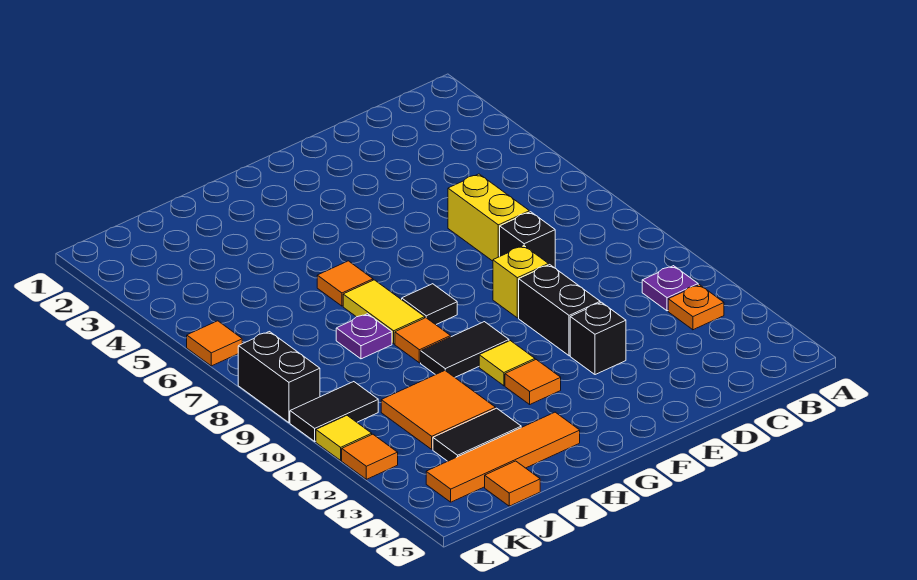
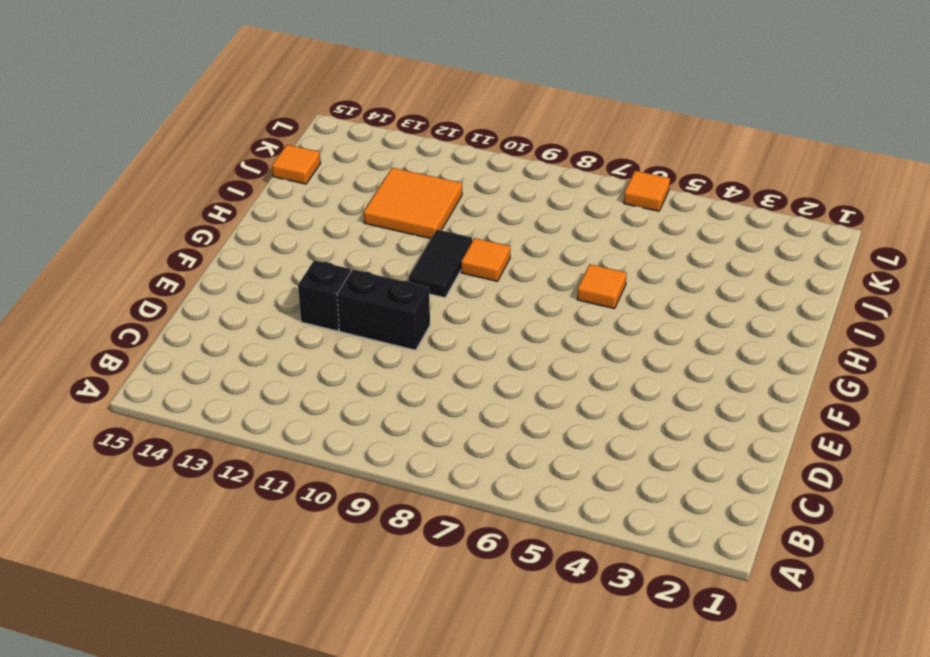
none -> purple plate B11 level 1
none -> orange plate B12 level 1
none -> yellow brick D6:D7 level 1

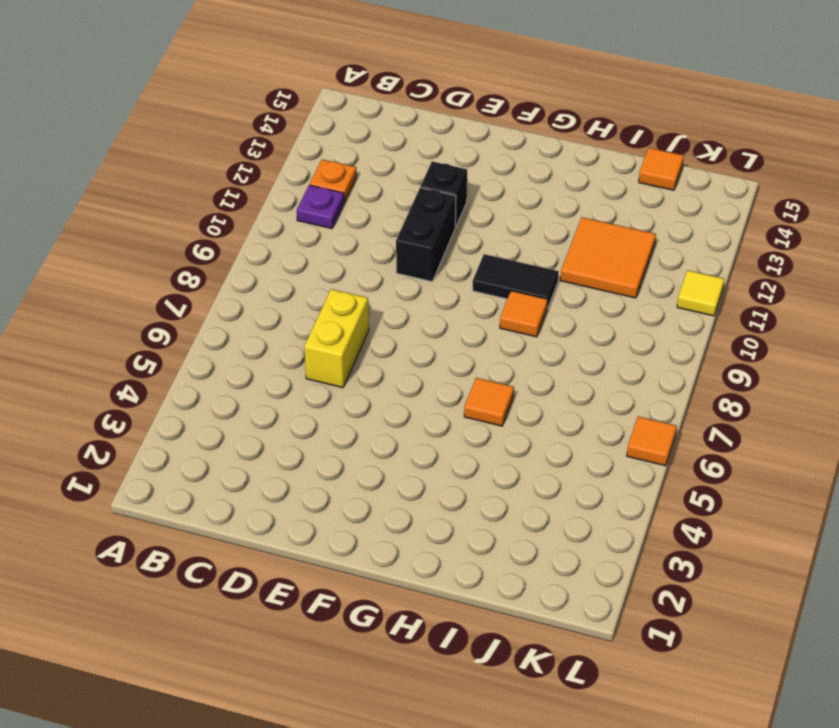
none -> black brick D8 level 1
none -> yellow brick E9 level 1
none -> black tile G8 level 1

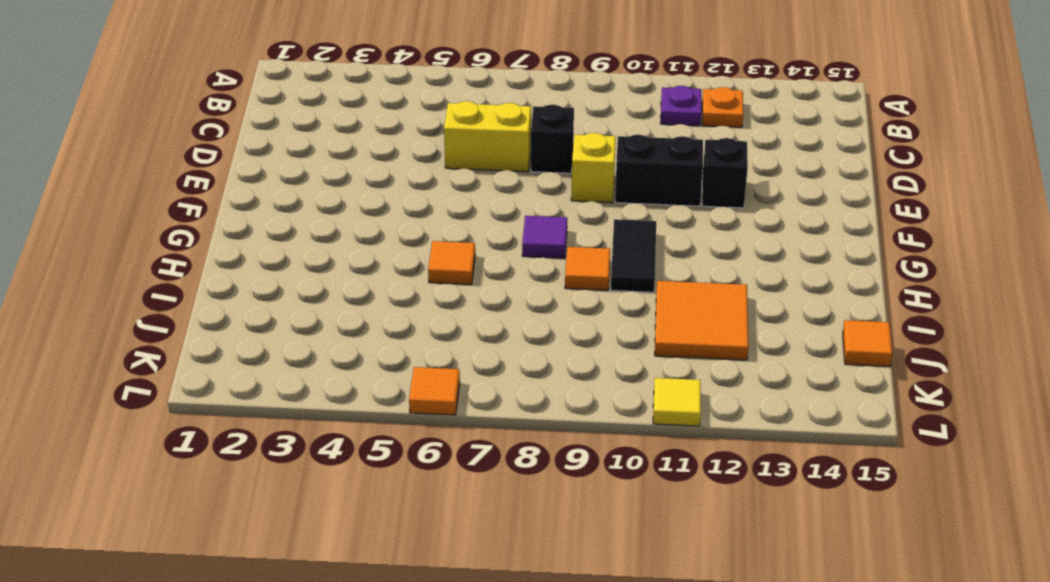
purple tile G8 level 1 -> black tile G8 level 1
none -> yellow tile G11 level 1
none -> orange tile G12 level 1
none -> yellow tile H7:H8 level 1

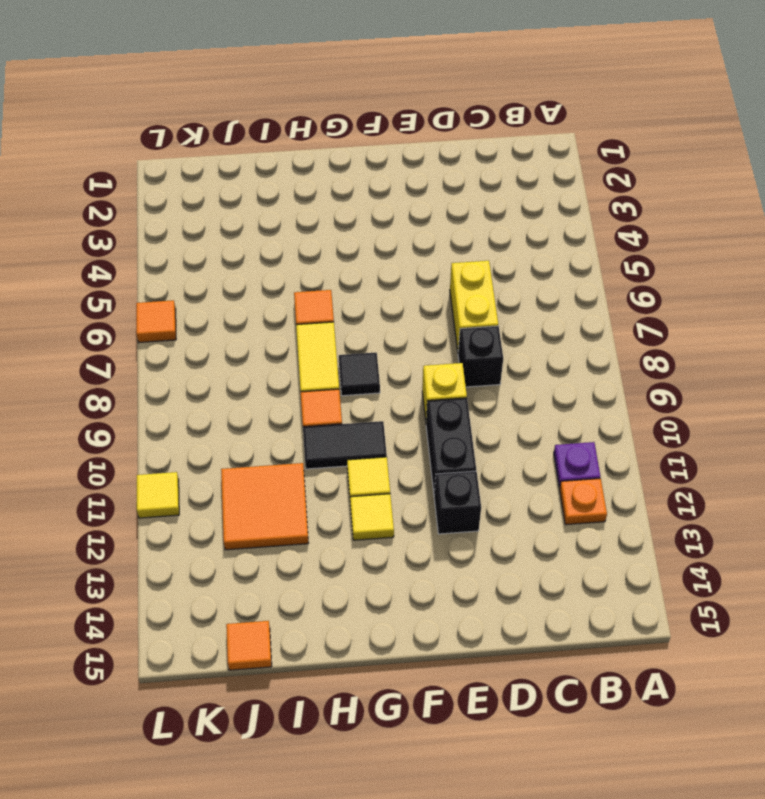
yellow tile G12 level 1 -> orange tile G12 level 1
none -> orange tile H14:K14 level 1
none -> purple plate I8 level 1
none -> black tile I13:J13 level 1

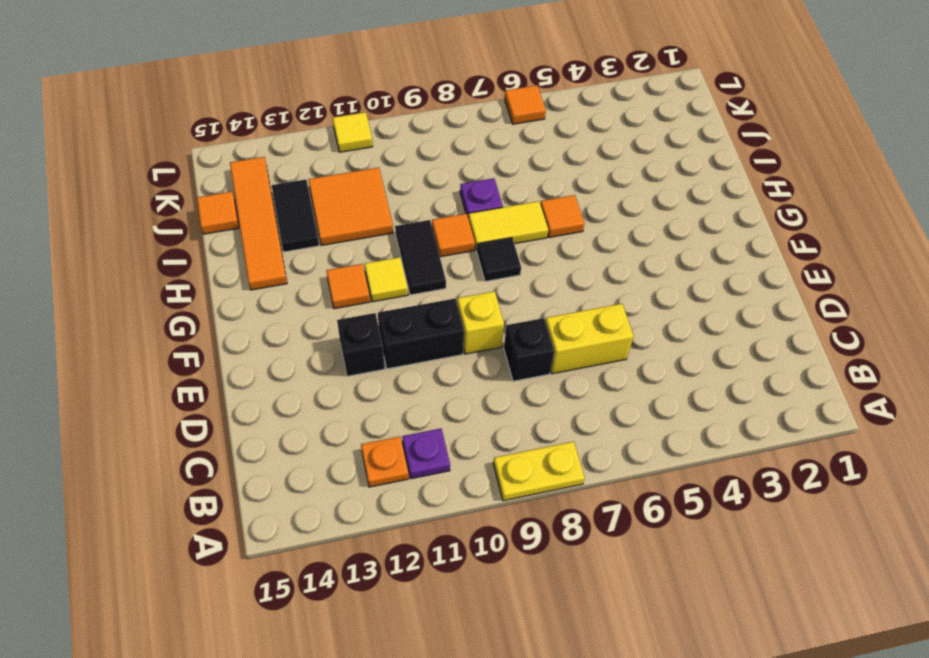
yellow plate A8:A9 level 1 -> none
none -> black tile K10:L10 level 1
none -> black brick L8:L9 level 1
none -> orange tile L12 level 1

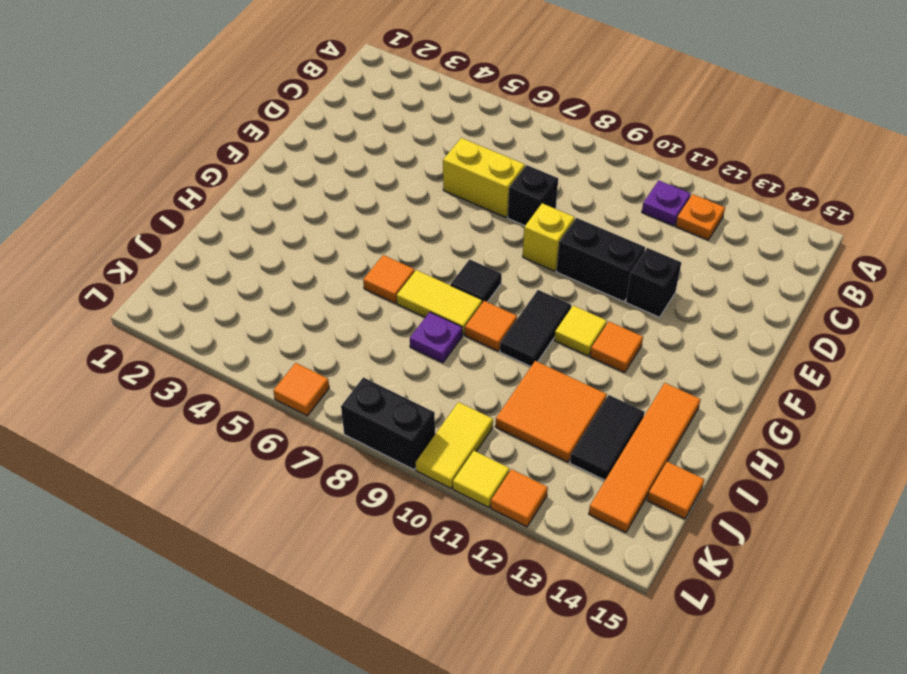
yellow tile K10:L10 level 1 -> black tile K10:L10 level 1

